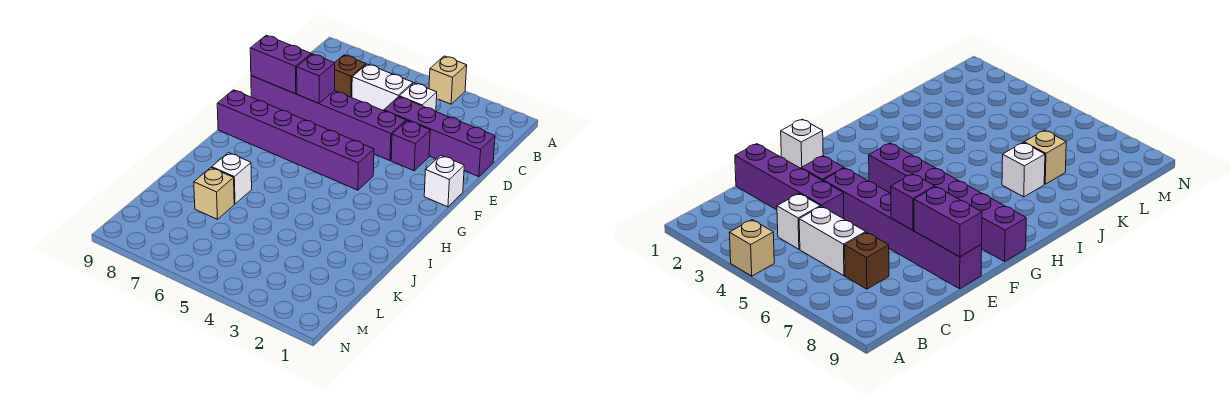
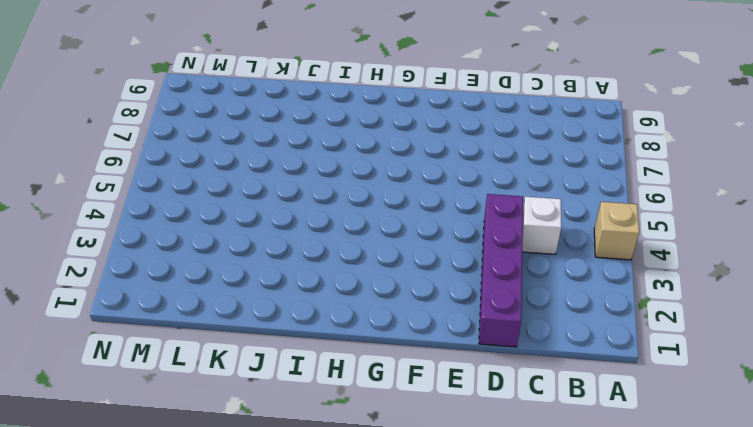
none -> white brick C5:C6 level 1
none -> brown brick C7 level 1
none -> purple brick E3 level 1

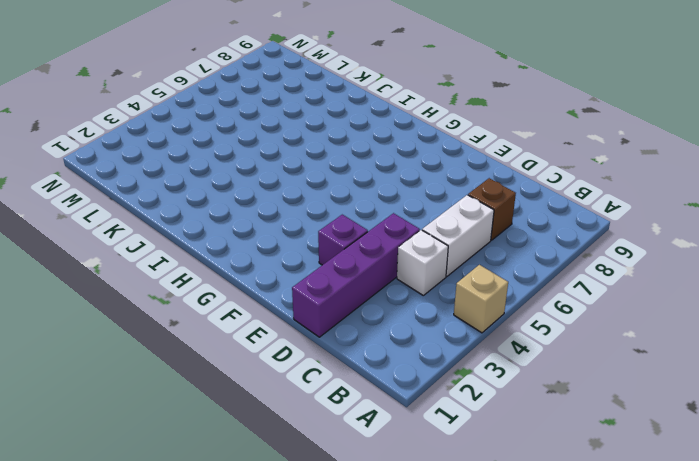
none -> purple brick E4:E9 level 1
none -> white brick F1 level 1
none -> purple brick G4:G9 level 1

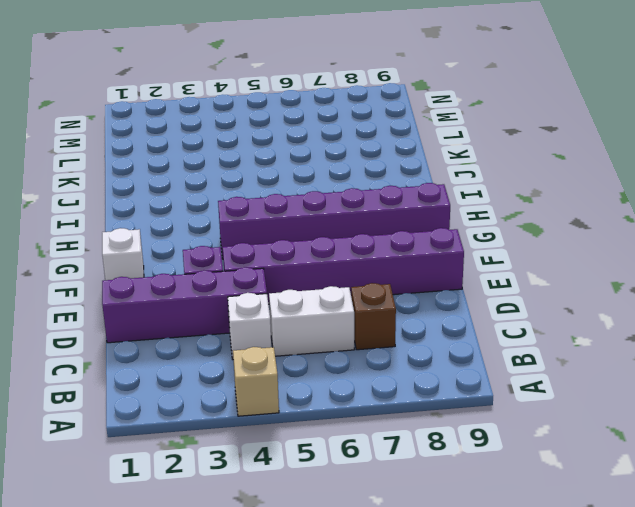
none -> white brick J7 level 1
none -> tan brick K7 level 1
none -> purple brick E7 level 2

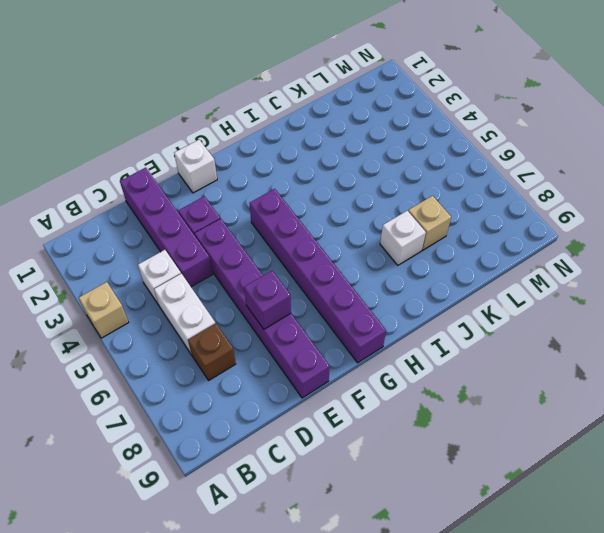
none -> purple brick E8:E9 level 2

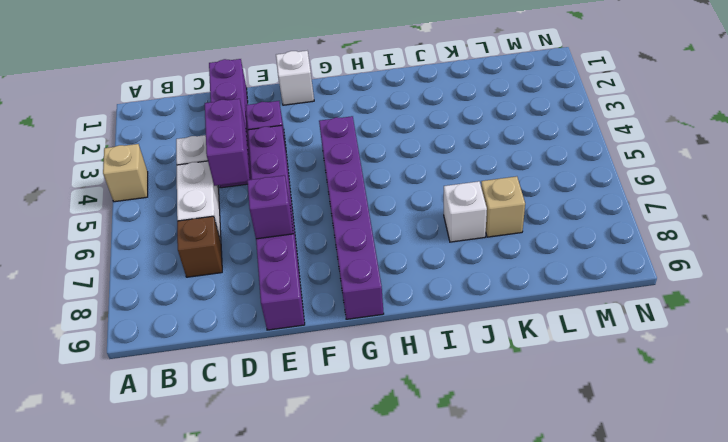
purple brick D4:D5 level 2 -> purple brick E8:E9 level 2

